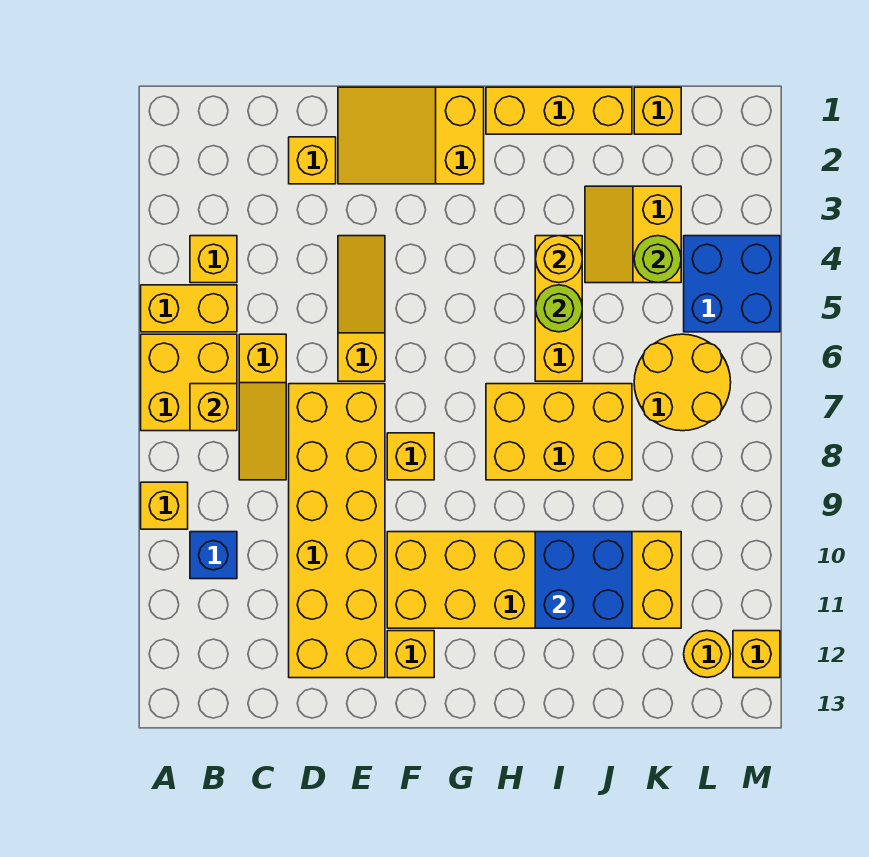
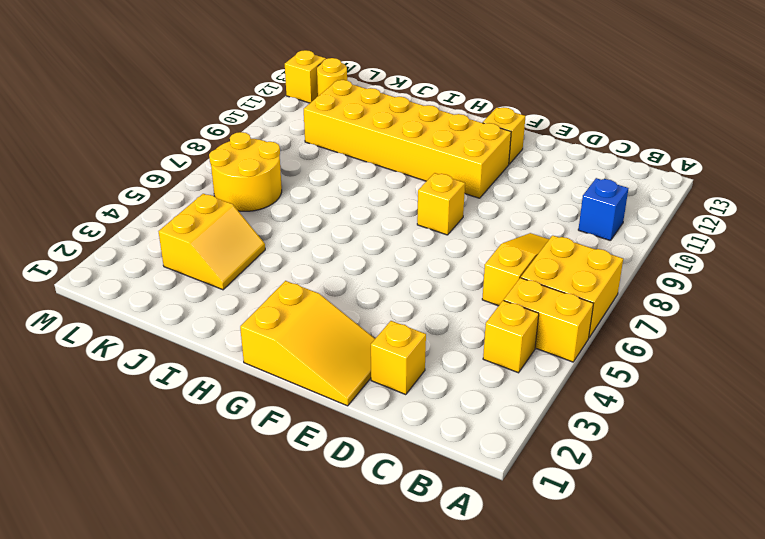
none -> yellow brick A9 level 1
none -> yellow brick D7:E12 level 1
none -> yellow slope E4:E6 level 1 top 6

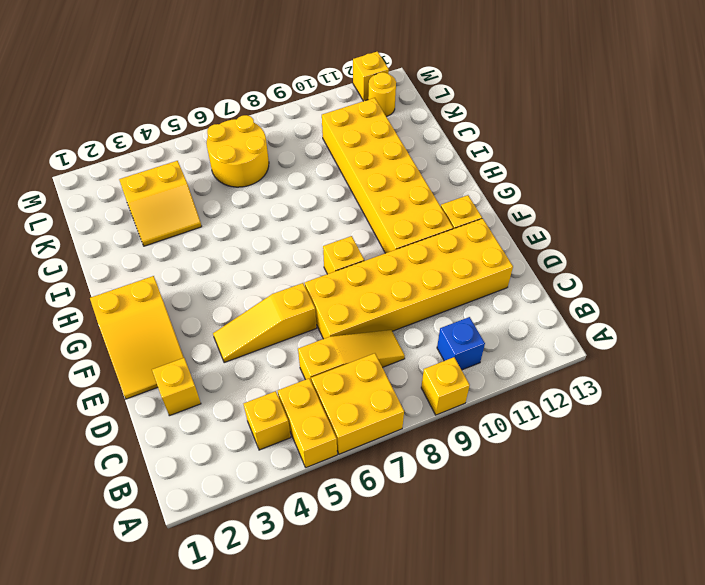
none -> yellow brick H1:J1 level 1
none -> yellow brick H7:J8 level 1
none -> yellow brick I4:I6 level 1

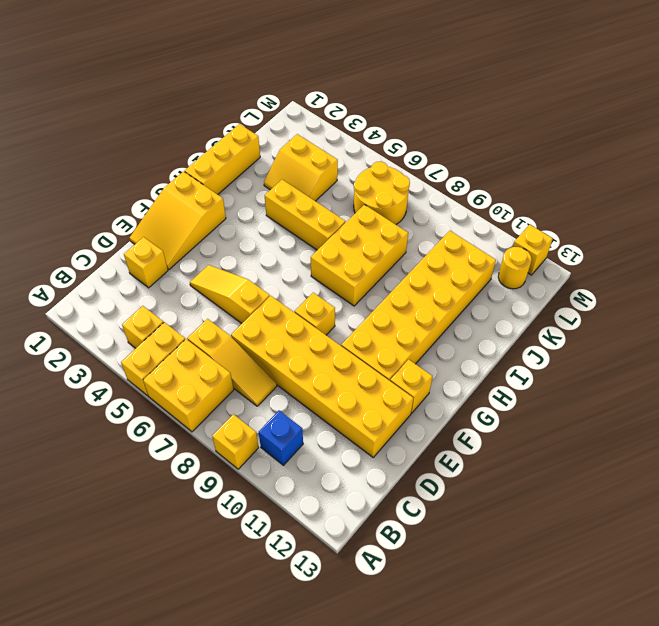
none -> yellow brick K1 level 1
none -> blue brick L4:M5 level 1
none -> yellow brick B7 level 2

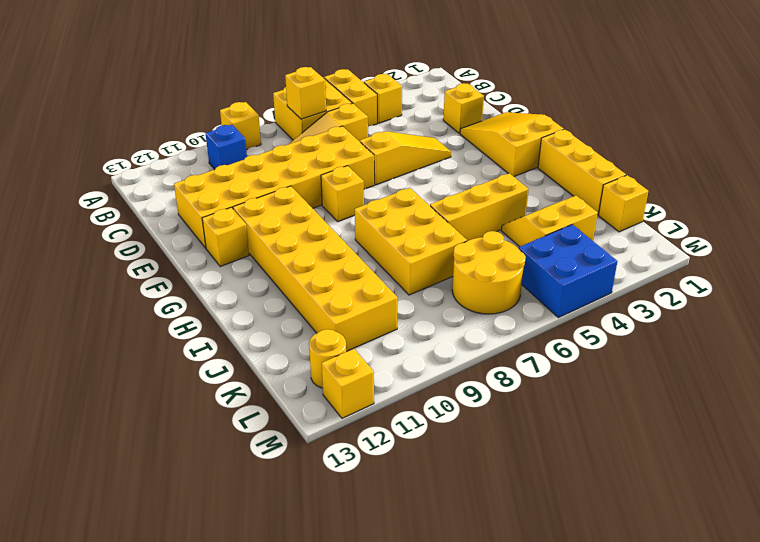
none -> yellow round brick I4 level 2
none -> lime round brick I5 level 2
none -> blue brick I10:J11 level 2

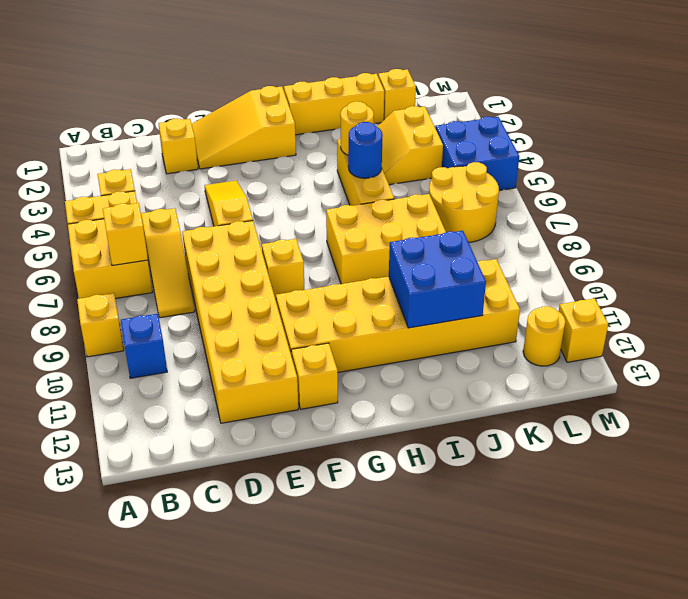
blue round brick I5 level 2 -> lime round brick I5 level 2
none -> lime round brick K4 level 2

